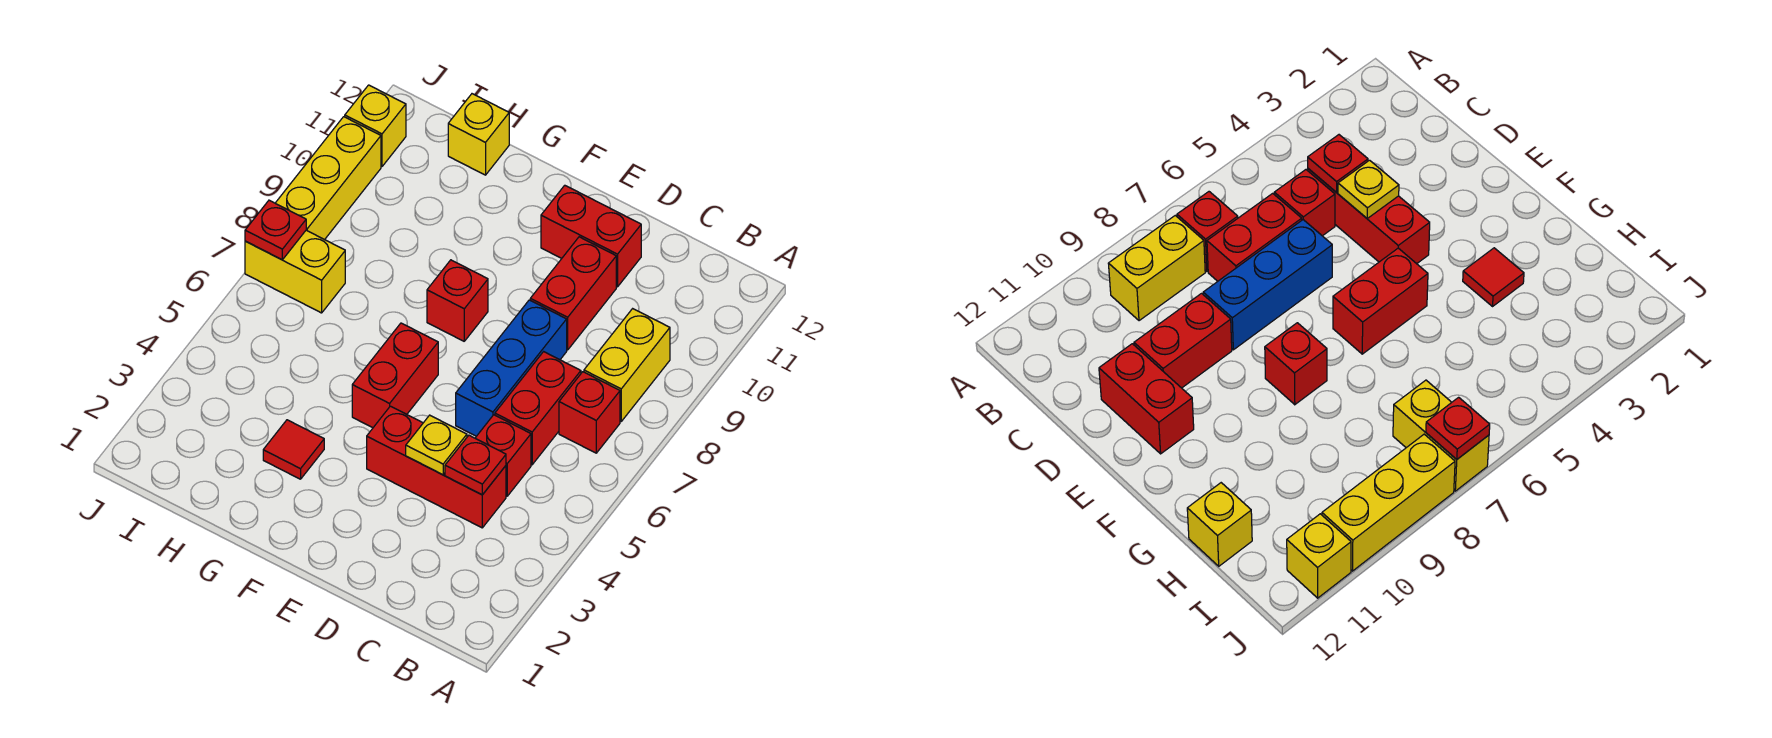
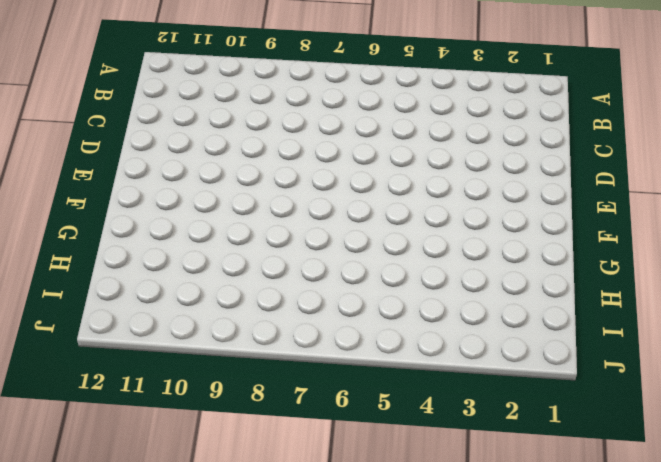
none -> red brick B7 level 1
none -> yellow brick B8:B9 level 1
none -> red brick C4:E4 level 1

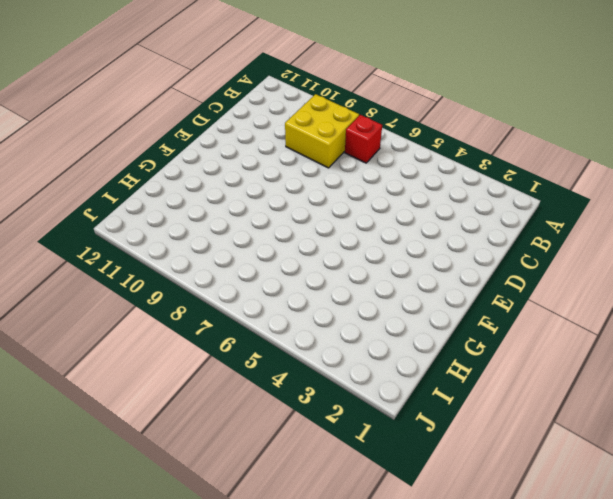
yellow brick B8:C9 level 1 -> yellow brick B8:B9 level 1
none -> red brick C4:E4 level 1
none -> red brick C5 level 1
none -> red brick C6:C7 level 1

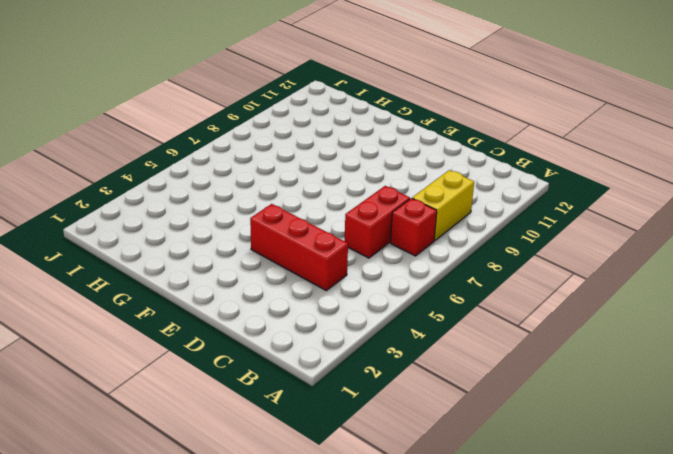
none -> red brick C5 level 1
none -> blue brick D6:D8 level 1
none -> red brick D9:D10 level 1

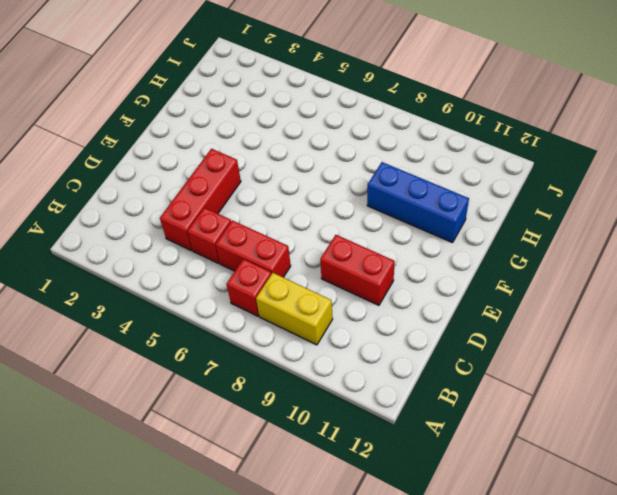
blue brick G9:G11 level 1 -> blue brick D6:D8 level 1
none -> red brick D11:E11 level 1
none -> red brick F5:F6 level 1
none -> red brick F8 level 1

